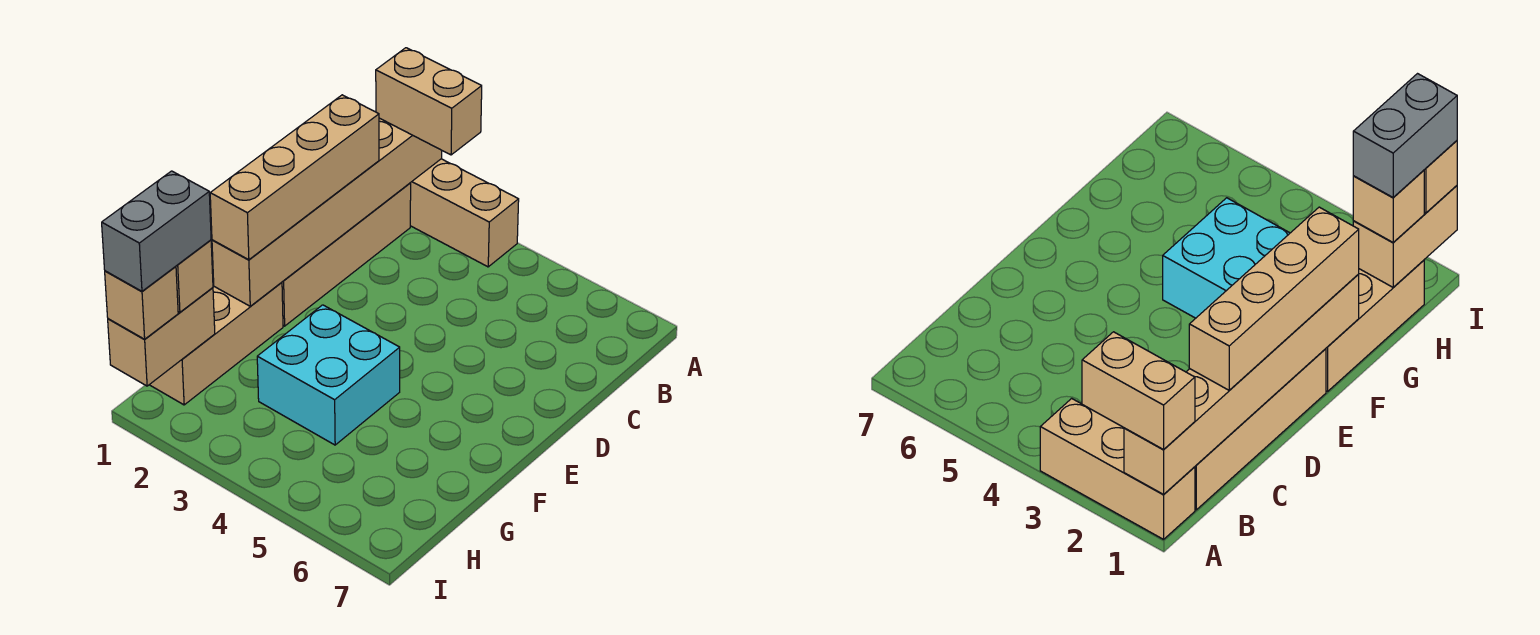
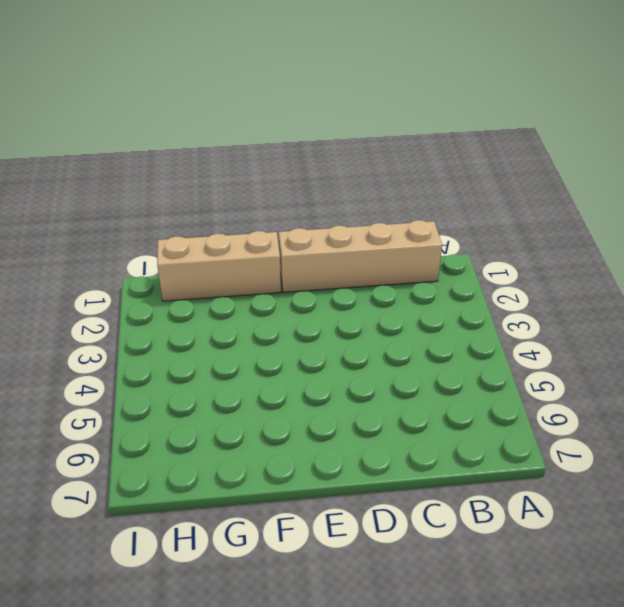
none -> tan brick A1:A3 level 1
none -> cyan brick F3:G4 level 1

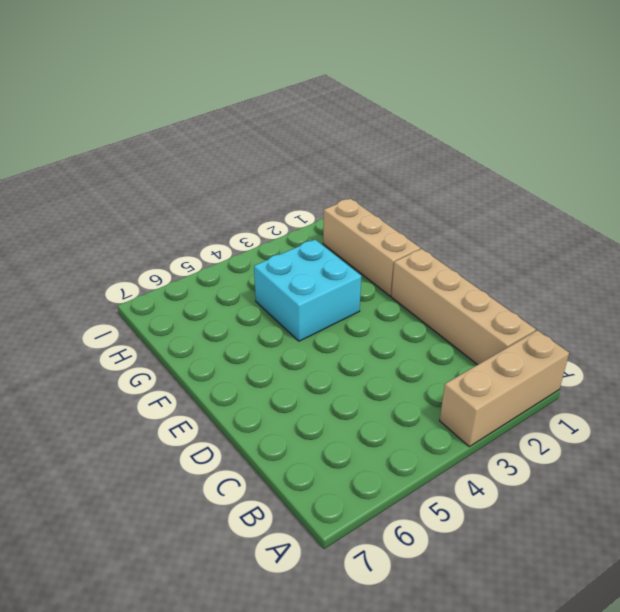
none -> tan brick A1:F1 level 2
none -> tan brick H1:I1 level 2

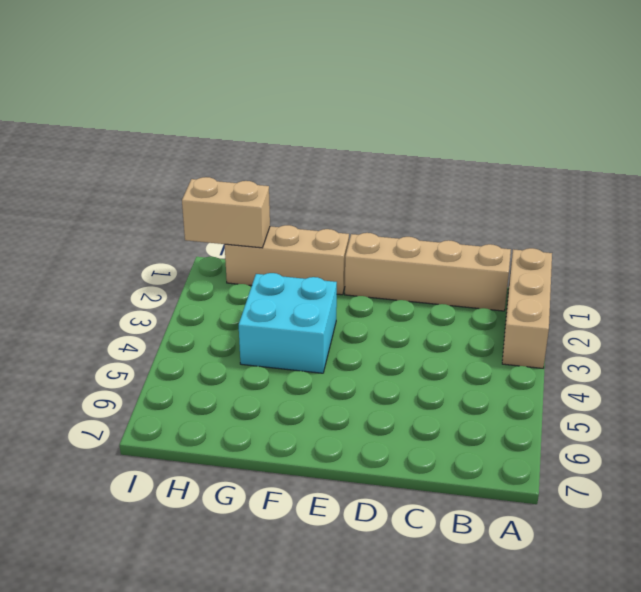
none -> tan brick A1:F1 level 2
none -> tan brick A1:A2 level 3

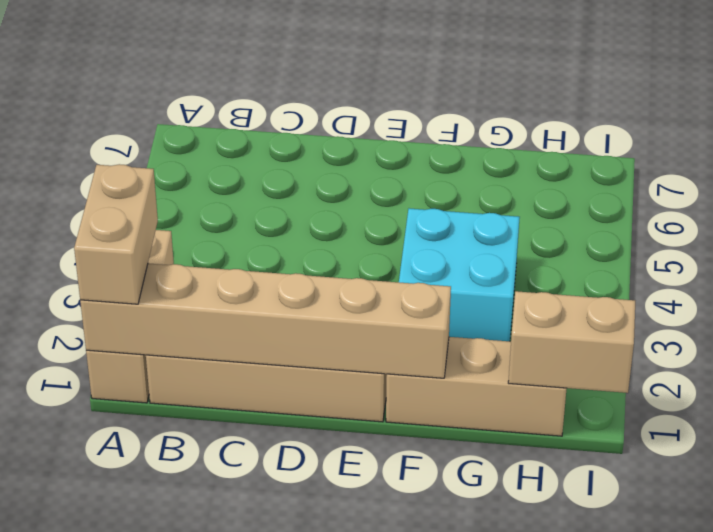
none -> tan brick C1:F1 level 3
none -> tan brick H1 level 3

